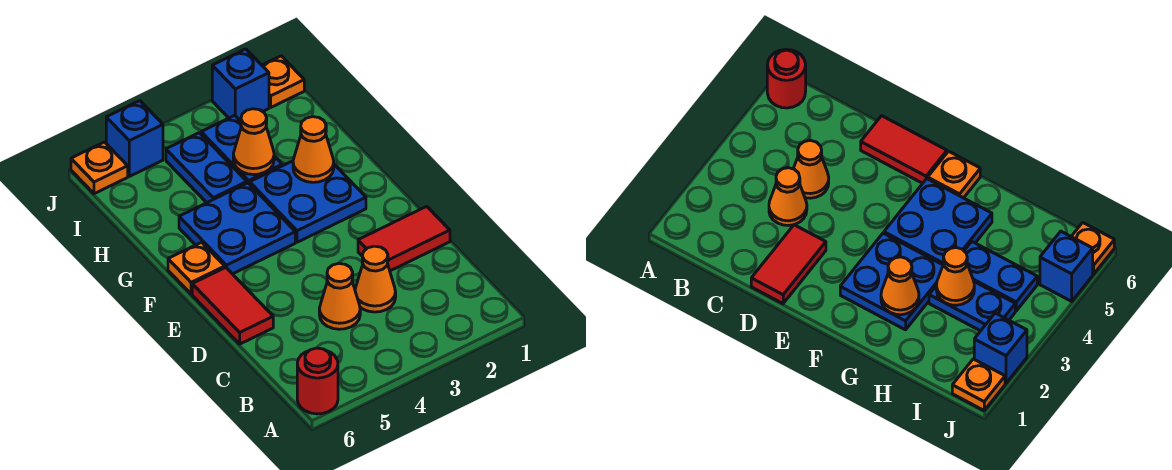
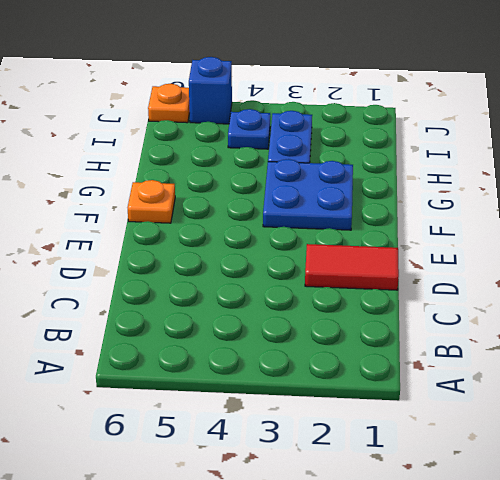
blue plate I4 level 1 -> blue plate H4:I4 level 1
none -> red round brick A6 level 1
none -> orange cone C3 level 1
none -> orange cone C4 level 1

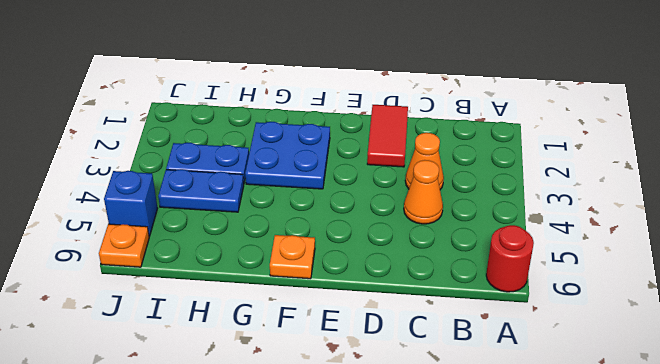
none -> red tile D6:E6 level 1
none -> blue plate F4:G5 level 1
none -> orange plate J1 level 1

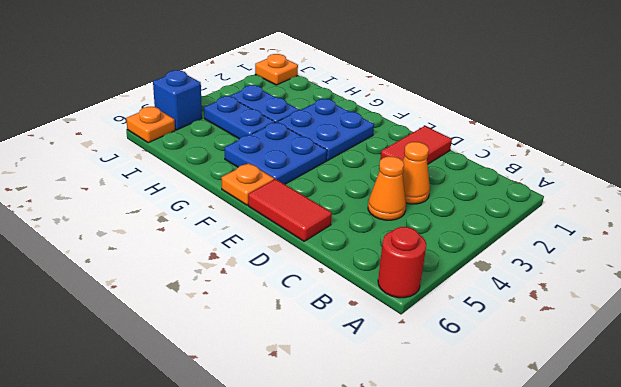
none -> blue brick J2 level 1
none -> orange cone G2 level 2
none -> orange cone H3 level 2

